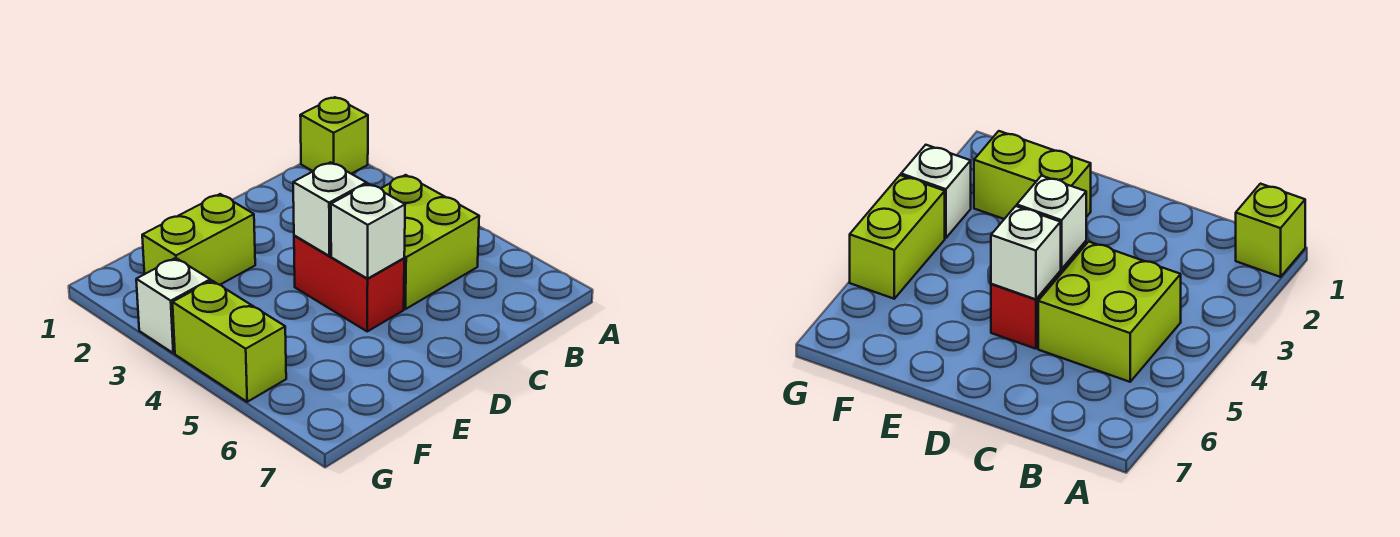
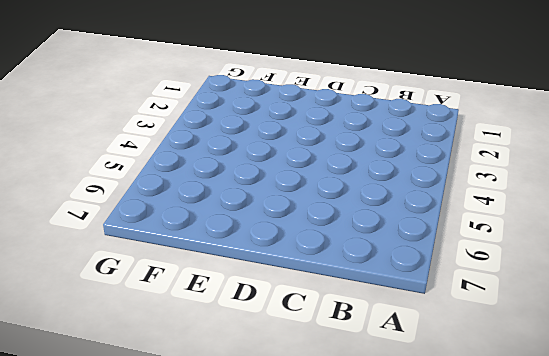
none -> lime brick A1 level 1
none -> lime brick B4:C5 level 1

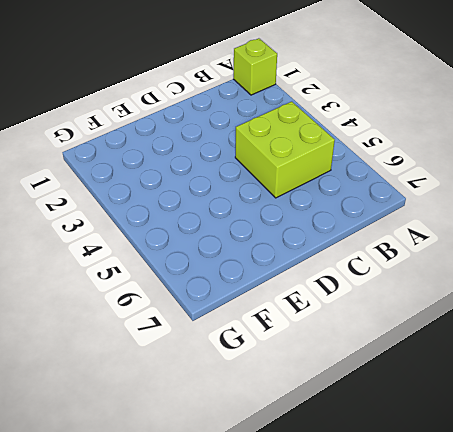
none -> red brick D4:D5 level 1
none -> lime brick E2:F2 level 1

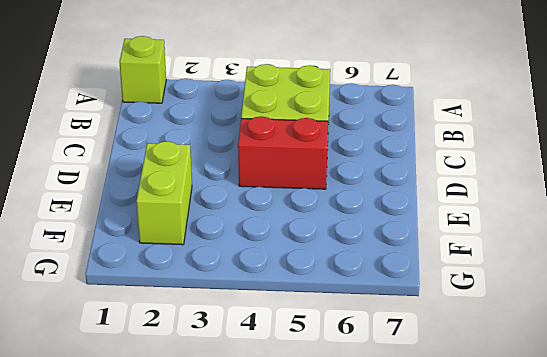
none -> white brick G3 level 1
none -> lime brick G4:G5 level 1

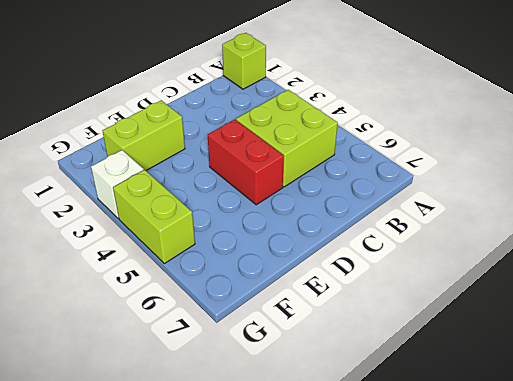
none -> white brick D4 level 2
none -> white brick D5 level 2

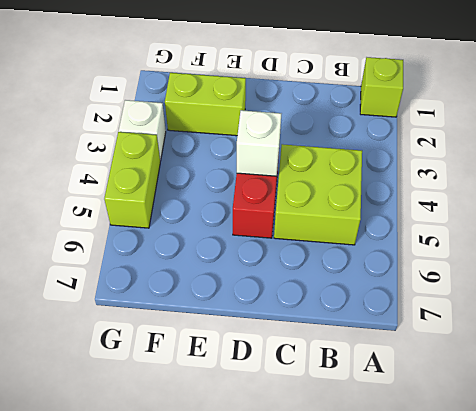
none -> white brick D5 level 2

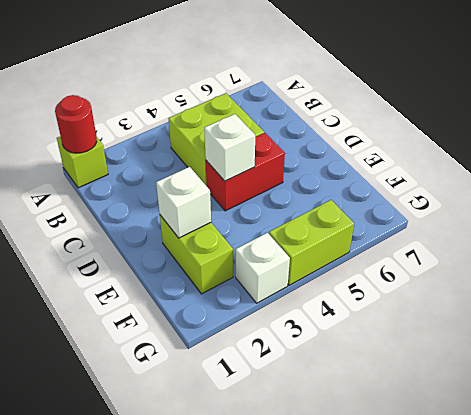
red round brick A1 level 2 -> none
white brick E2 level 2 -> white brick D5 level 2

